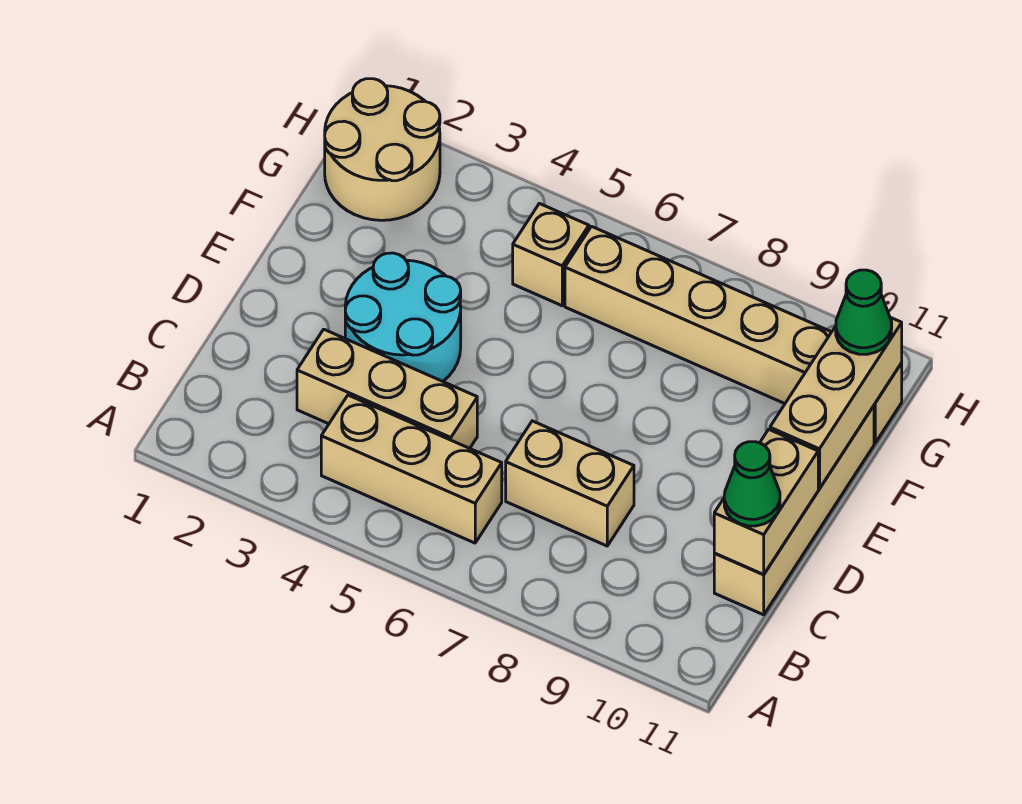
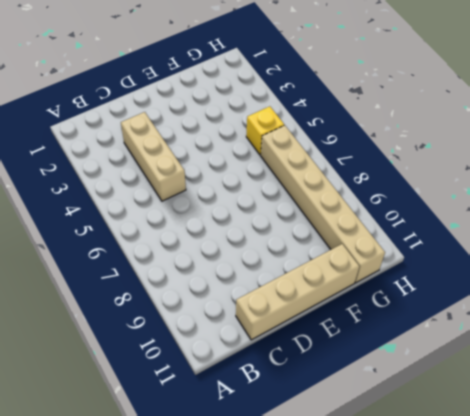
yellow brick G5 level 1 -> tan brick G5 level 1
none -> tan brick B4:B6 level 1
none -> tan brick C7:C8 level 1
none -> cyan round brick D3:E4 level 1

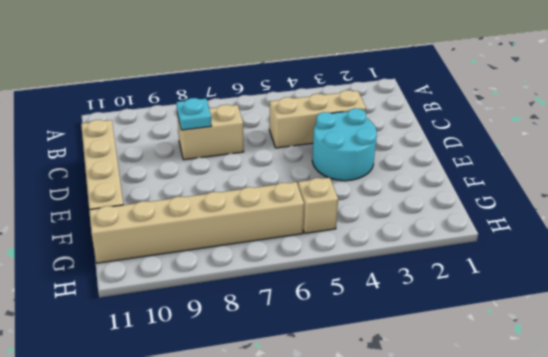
cyan plate C8 level 2 -> none
none -> tan brick B4:B6 level 1
none -> tan round brick G1:H2 level 1
none -> tan brick C11:D11 level 2

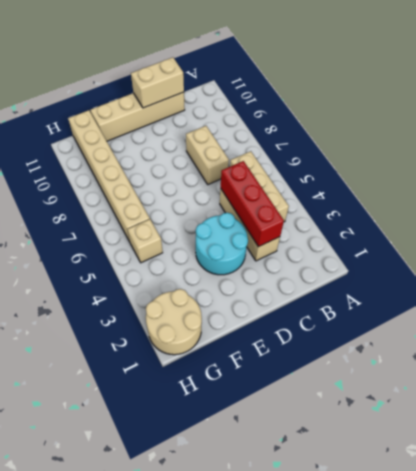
red brick C3:C5 level 2 -> none
none -> tan brick E11:G11 level 2
none -> green cone C11 level 3
none -> green cone G11 level 3

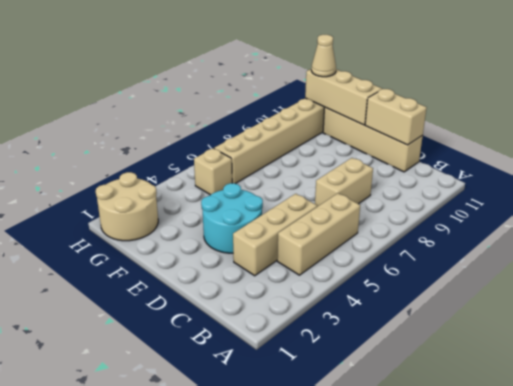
tan cone G11 level 3 -> green cone G11 level 3
none -> green cone C11 level 3

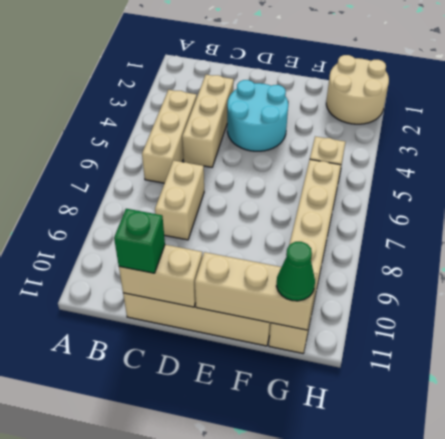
green brick C11 level 3 -> green cone C11 level 3

